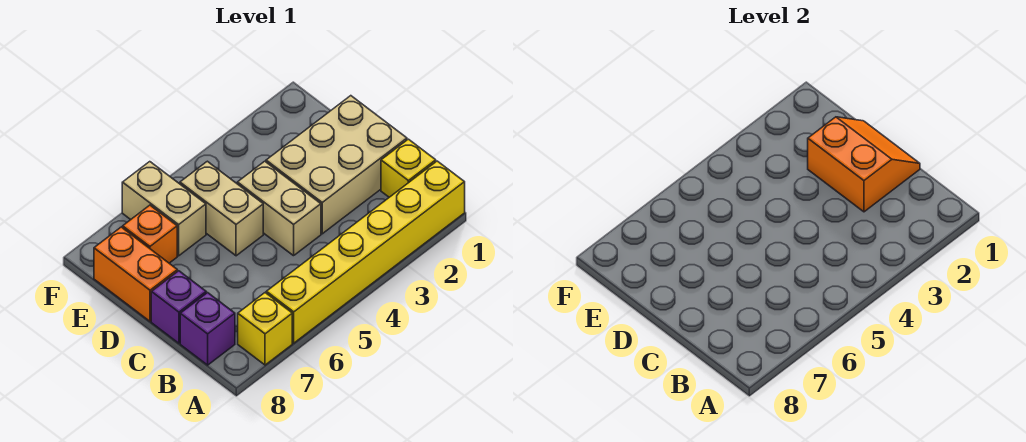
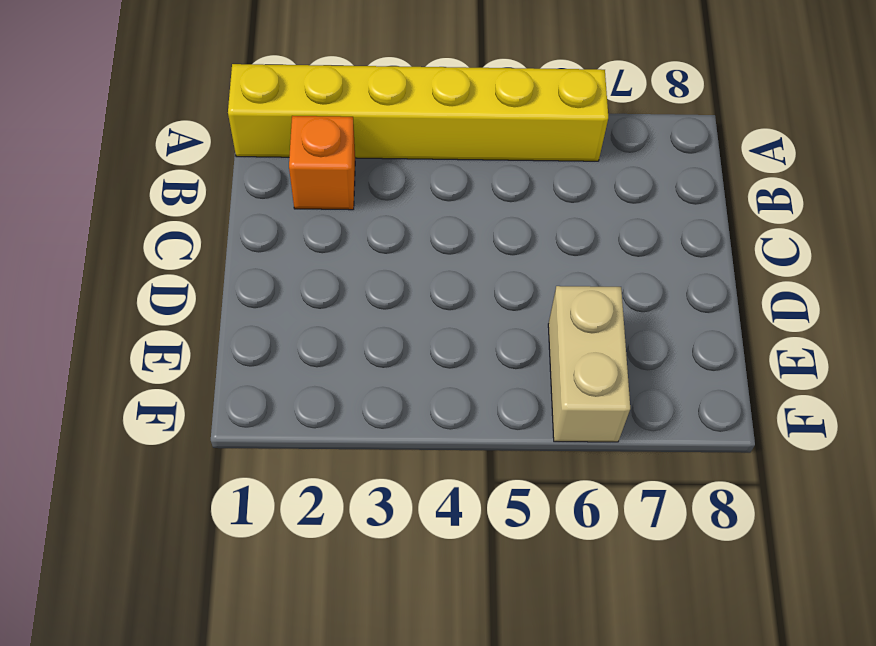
orange brick B2 level 1 -> orange brick E7 level 1
none -> yellow brick A7 level 1
none -> yellow brick B1 level 1
none -> purple brick B8 level 1

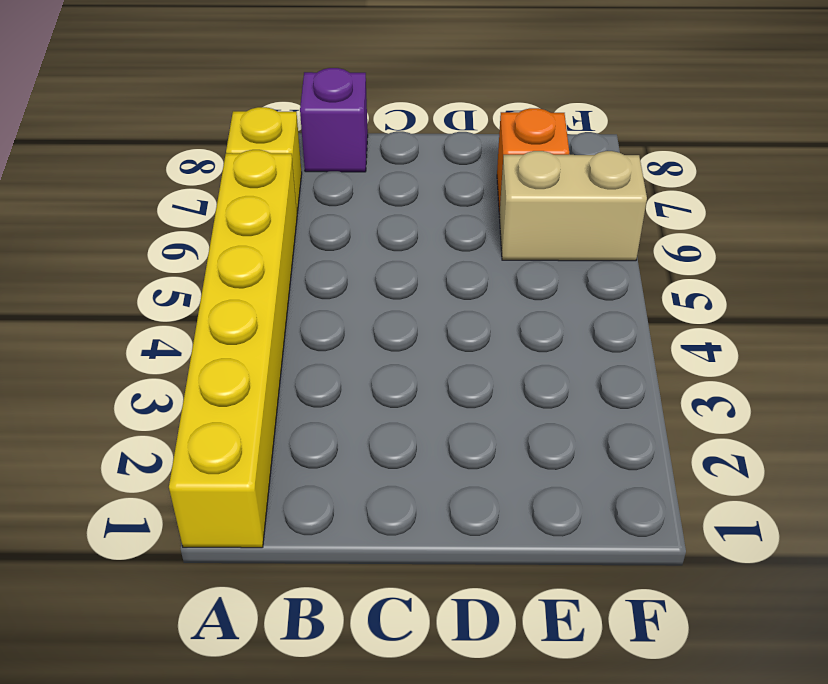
none -> yellow brick B1 level 1
none -> tan brick C1:D3 level 1
none -> tan brick C4:D4 level 1

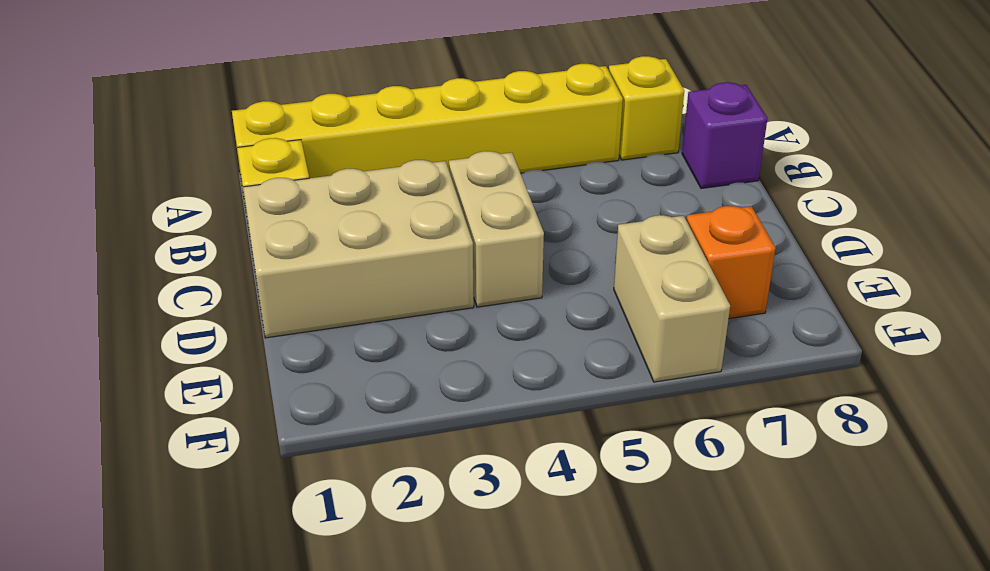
none -> purple brick C8 level 1
none -> tan brick D5:E5 level 1
none -> orange brick D8:E8 level 1

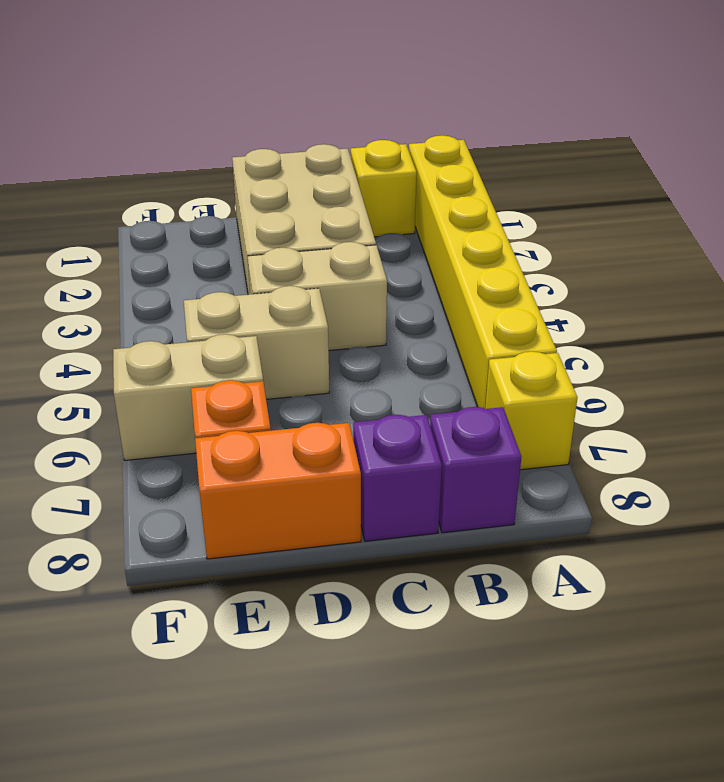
none -> orange slope C1:D2 level 2 top 2

